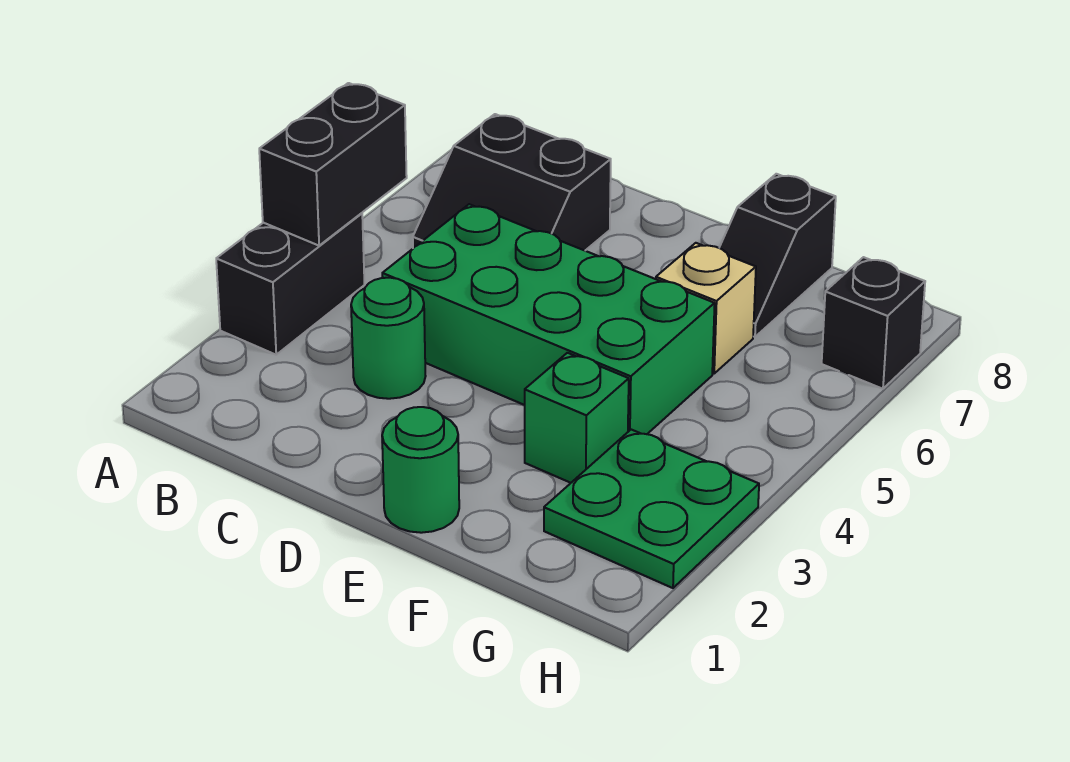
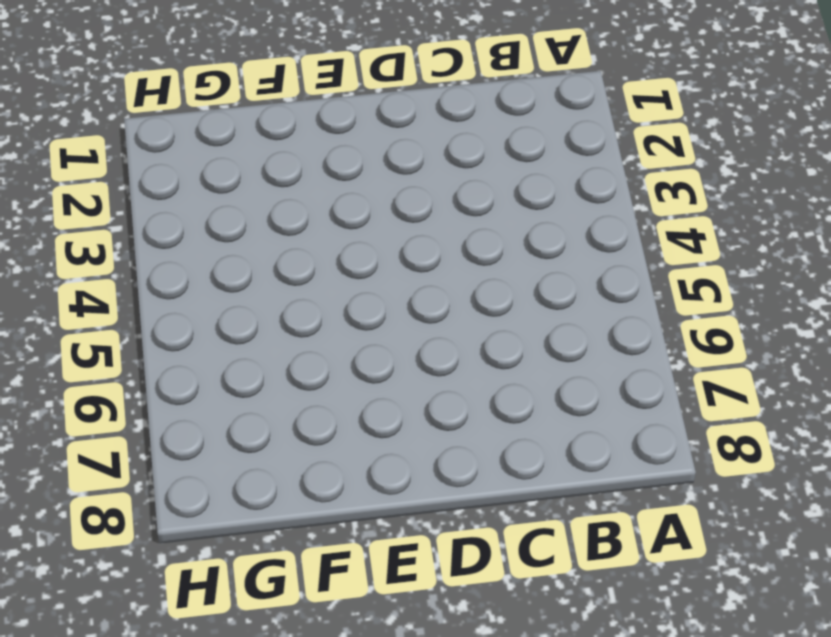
none -> black brick A3:A4 level 1
none -> black slope B6:C7 level 1 top 7

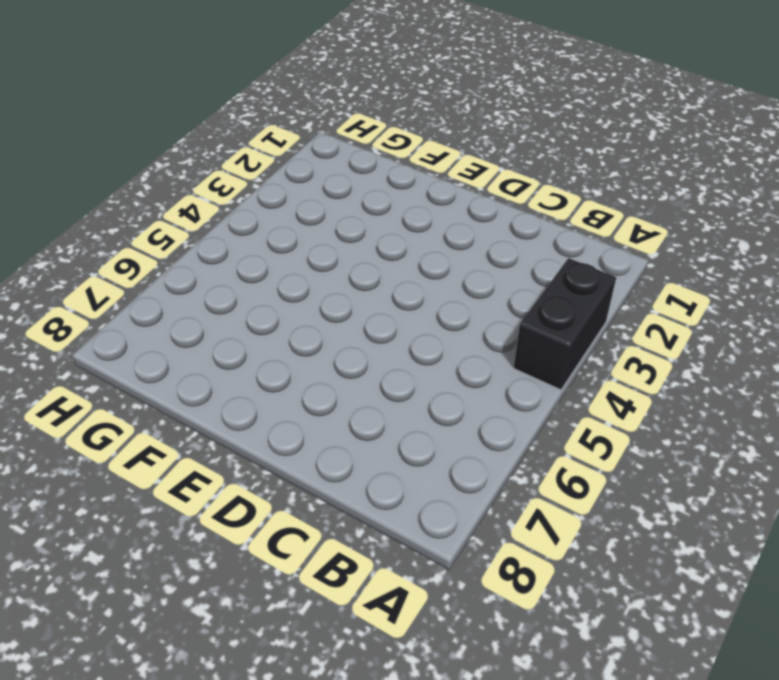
none -> black slope B6:C7 level 1 top 7
none -> green round brick C3 level 1

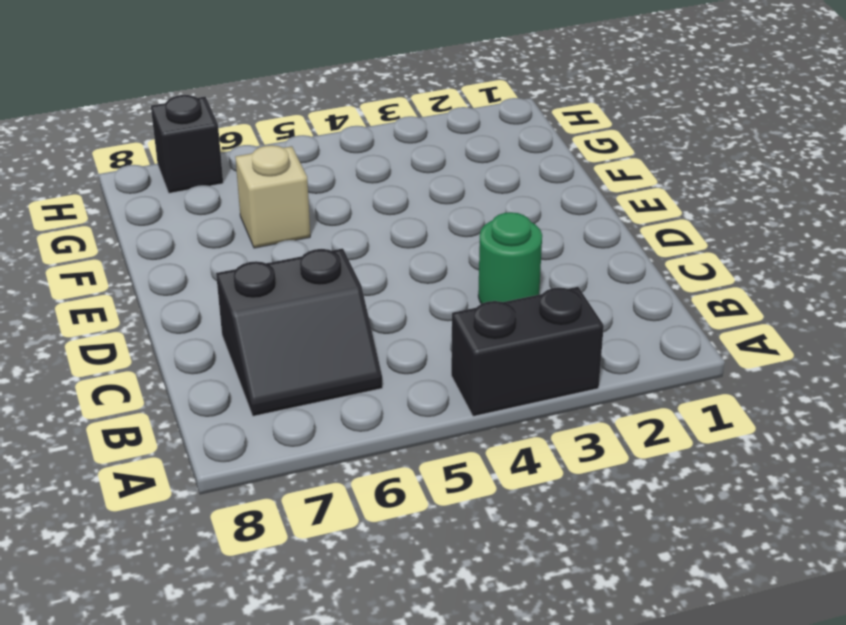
black slope B6:C7 level 1 top C -> black slope B6:C7 level 1 top 7
none -> green brick C4:F5 level 1
none -> green round brick E1 level 1

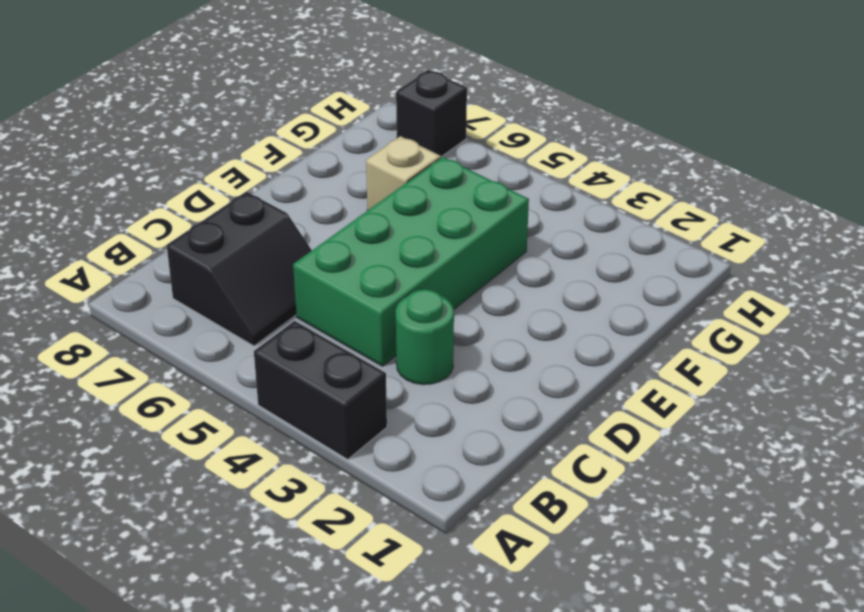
none -> green round brick E1 level 1
none -> green brick F3 level 1

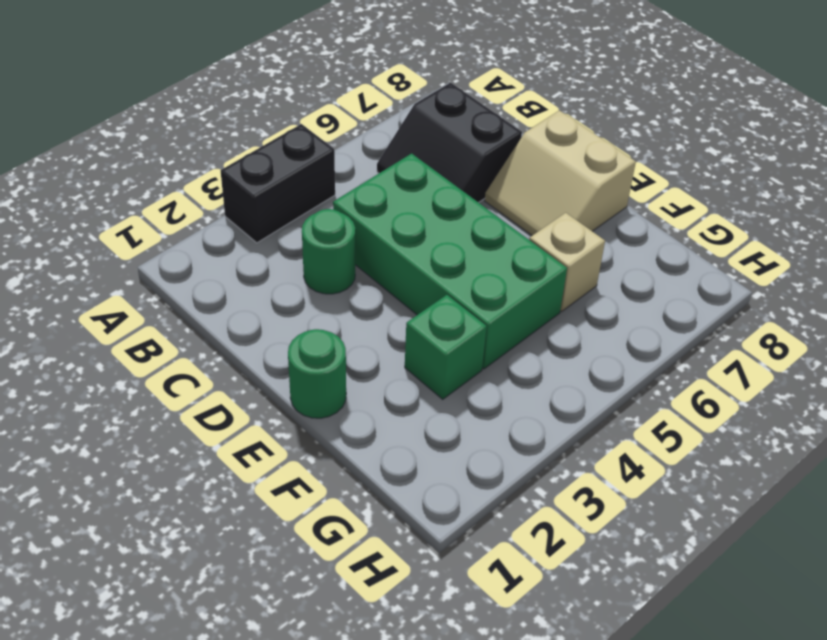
tan slope D7:E8 level 1 top 8 -> none
none -> black slope F7:F8 level 1 top 8
none -> green plate G2:H3 level 1

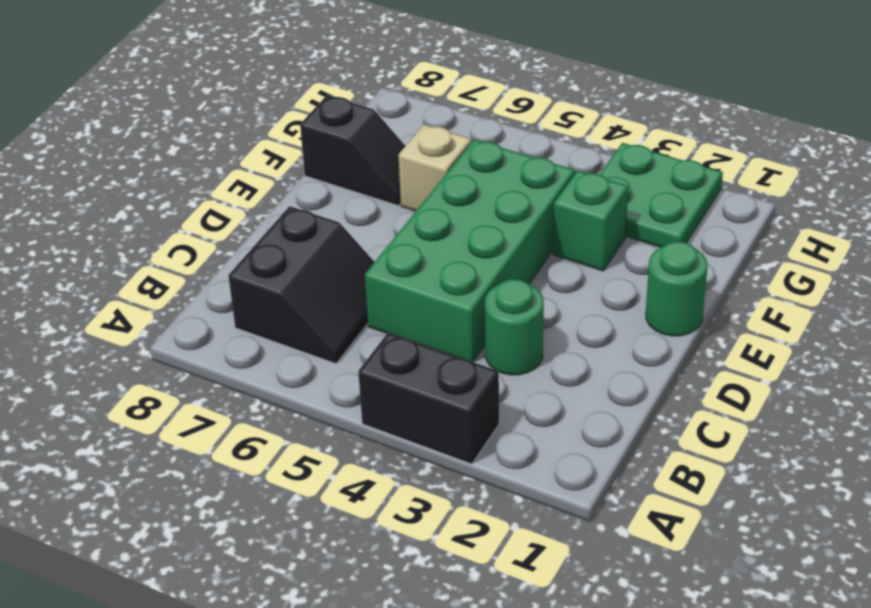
none -> black brick H7 level 1
none -> black brick A4:A5 level 2

